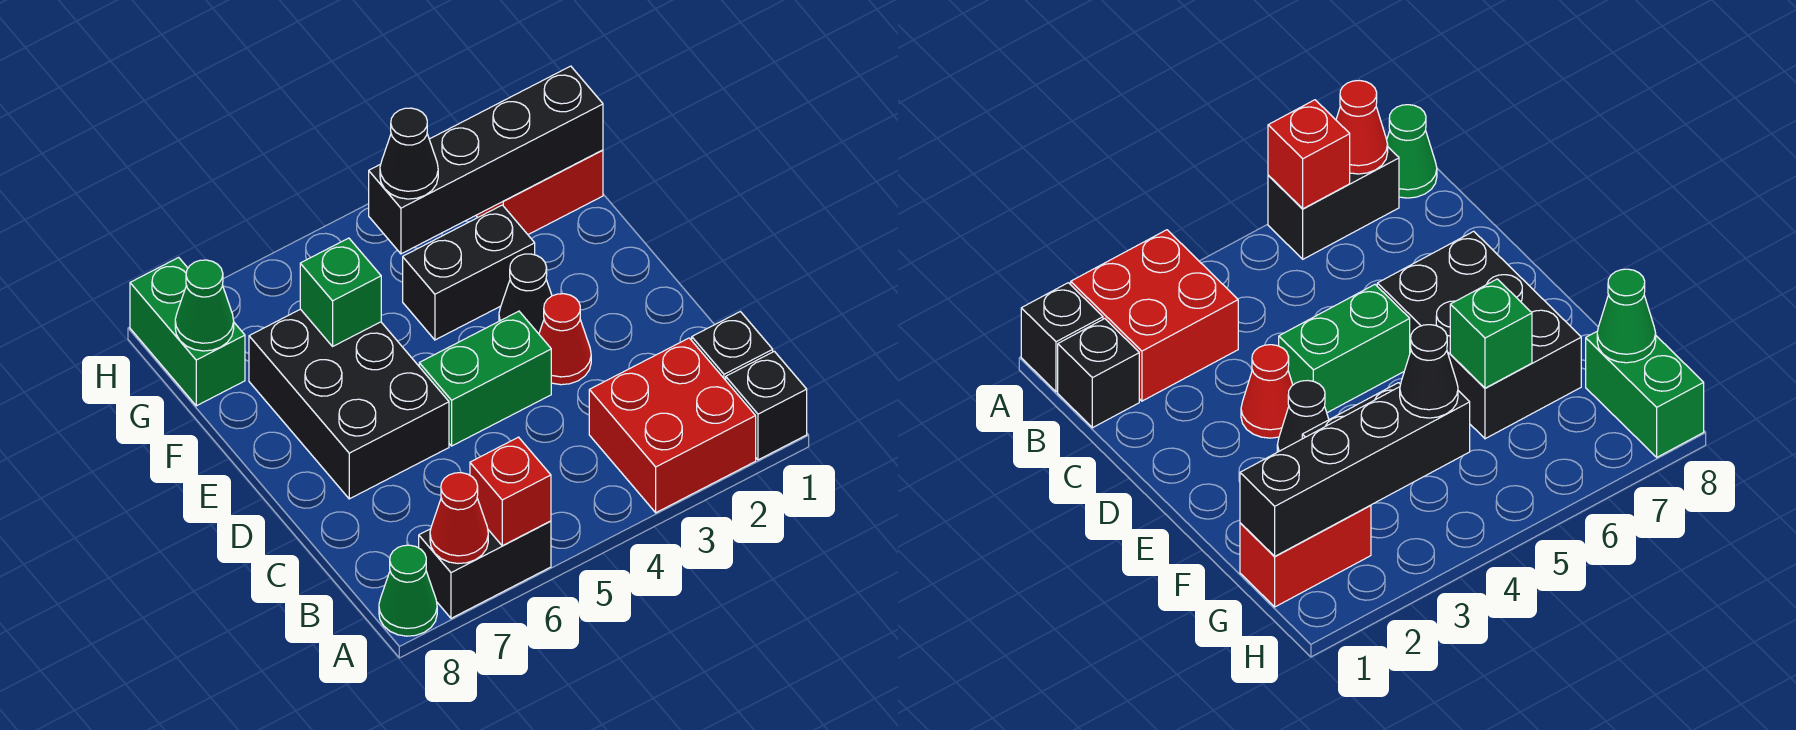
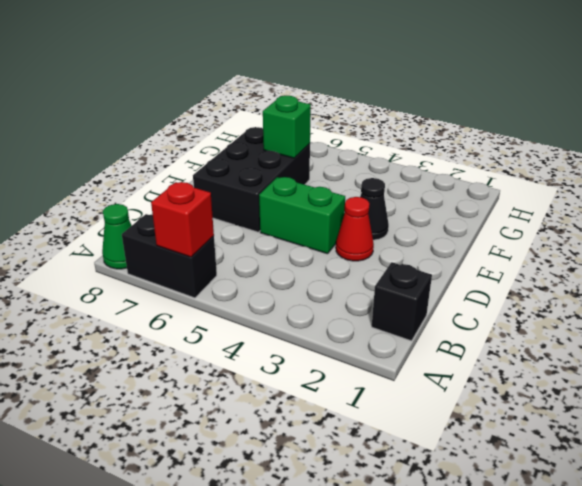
none -> black brick A1 level 1
none -> red brick A2:B3 level 1
none -> black brick F3:F4 level 1

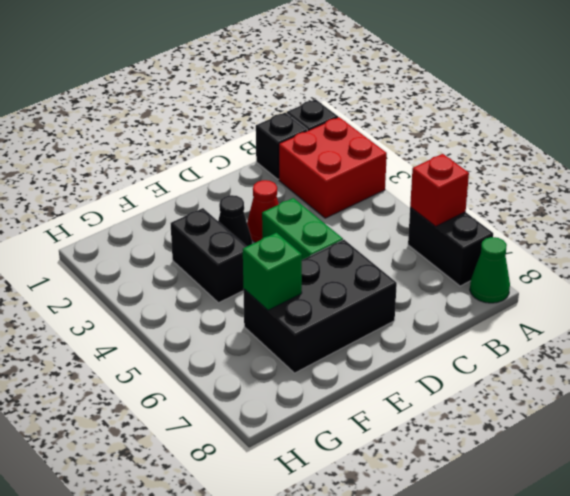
none -> red brick G1:G2 level 1
none -> green brick G8:H8 level 1
none -> red cone A7 level 2

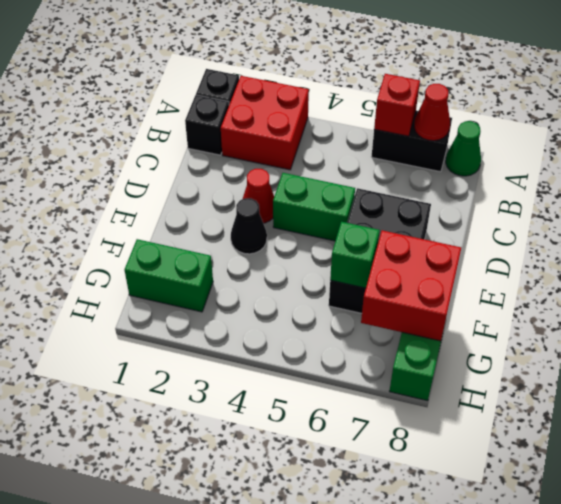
red brick F7:G8 level 2 -> green cone G8 level 2
green brick G1:G2 level 1 -> red brick G1:G2 level 1
none -> black brick F3:F4 level 1
none -> black brick G1:G4 level 2
none -> black cone G4 level 3

